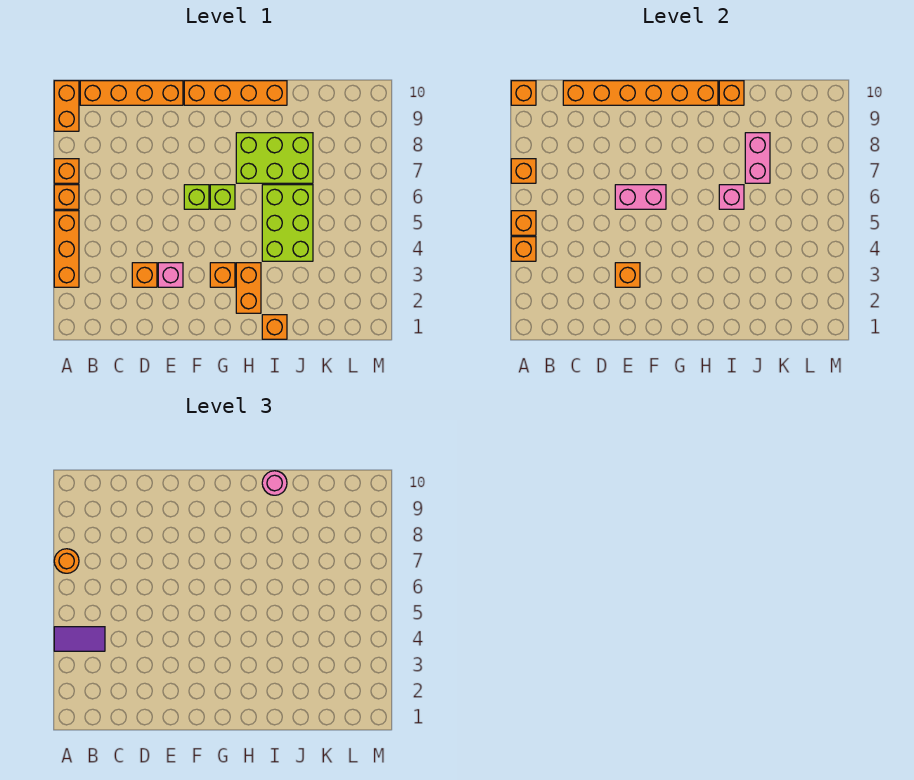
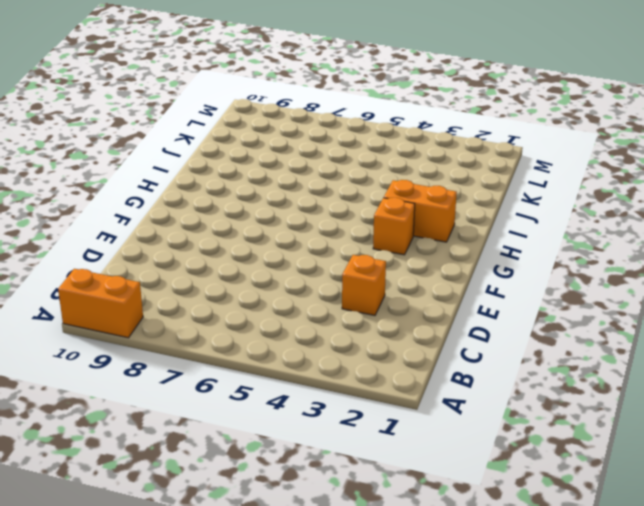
none -> orange brick A3:A5 level 1
none -> orange brick A6 level 1
none -> orange brick A7 level 1

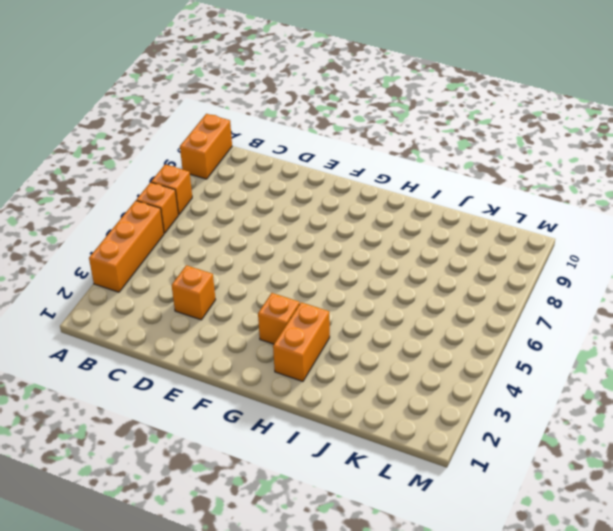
none -> orange brick B10:E10 level 1
none -> pink brick E3 level 1
none -> lime brick F6 level 1

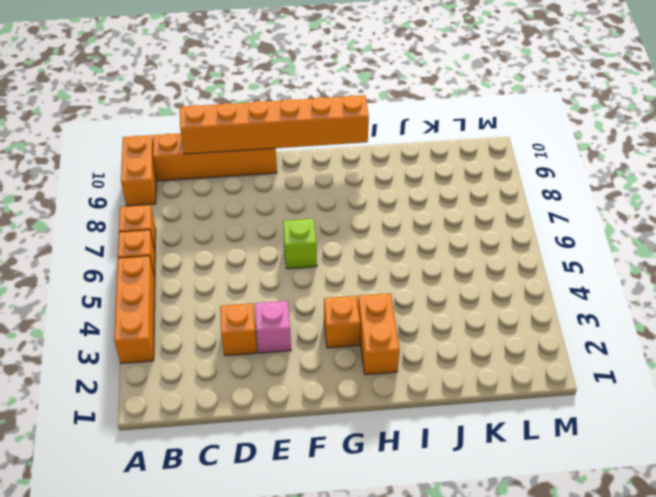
none -> orange brick F10:I10 level 1
none -> lime brick G6 level 1
none -> lime brick H7:J8 level 1

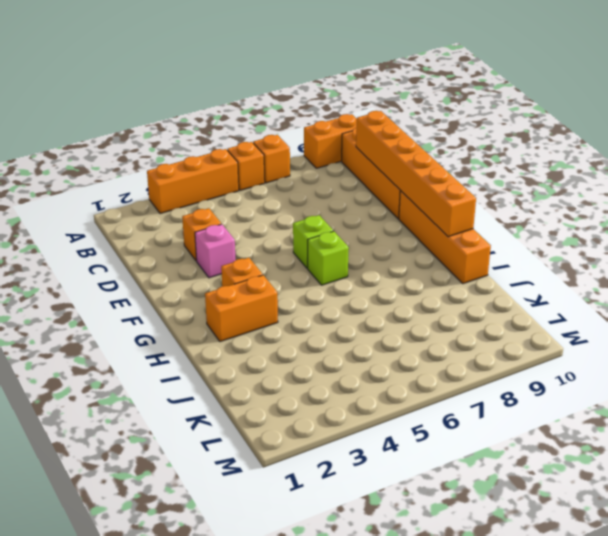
none -> lime brick H7:J8 level 1
none -> orange brick I1 level 1
none -> lime brick I4:J6 level 1

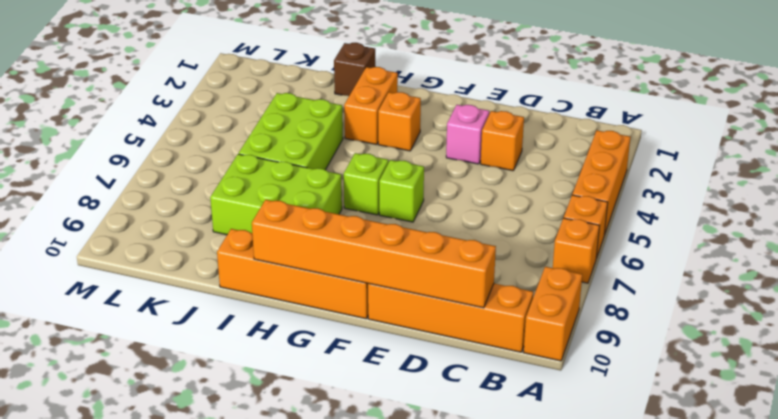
brown brick I1 level 1 -> orange brick I1 level 1
none -> orange brick A4 level 2
none -> orange brick A5 level 2
none -> orange brick A7 level 2

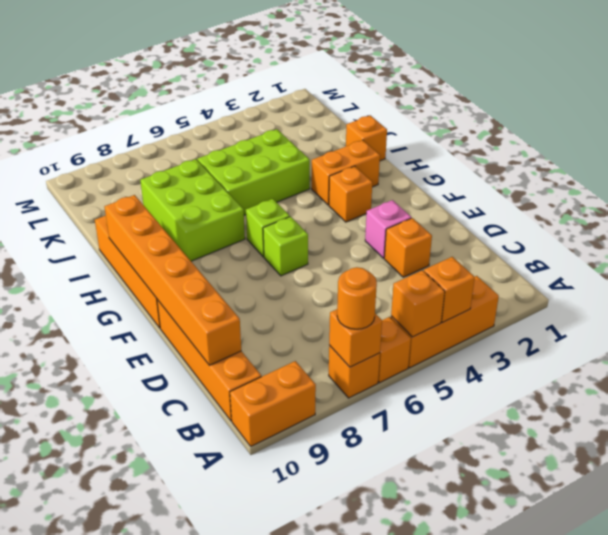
none -> orange brick A10 level 2
none -> orange brick E3 level 2
none -> pink brick E6:F6 level 2

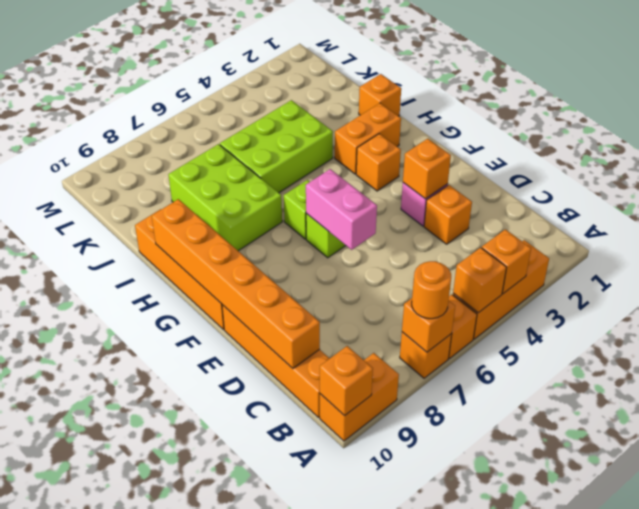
none -> pink brick I6 level 2
none -> orange brick I10 level 2
none -> pink brick J7:J8 level 2

